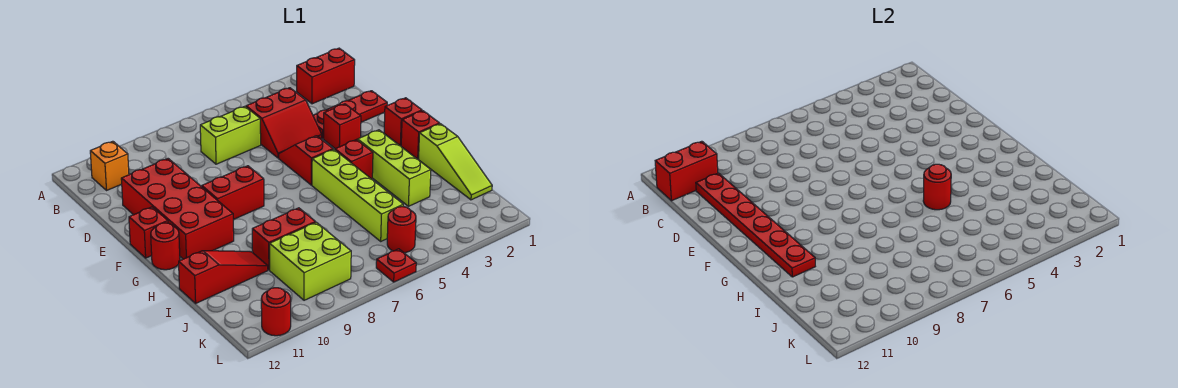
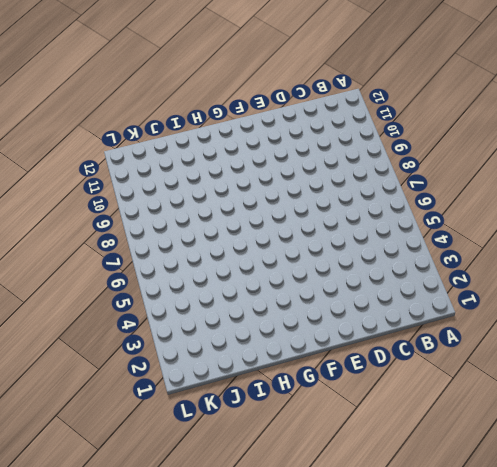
none -> red brick B1:B2 level 1
none -> orange brick B11 level 1
none -> red slope C4:D5 level 1 top C

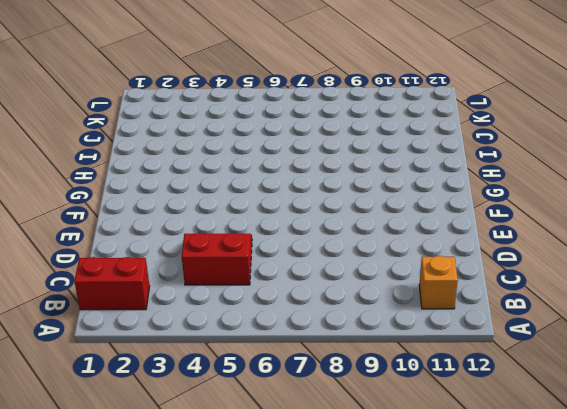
none -> lime brick C6:C7 level 1
none -> red plate D1:D3 level 1
none -> red brick D10:G11 level 1

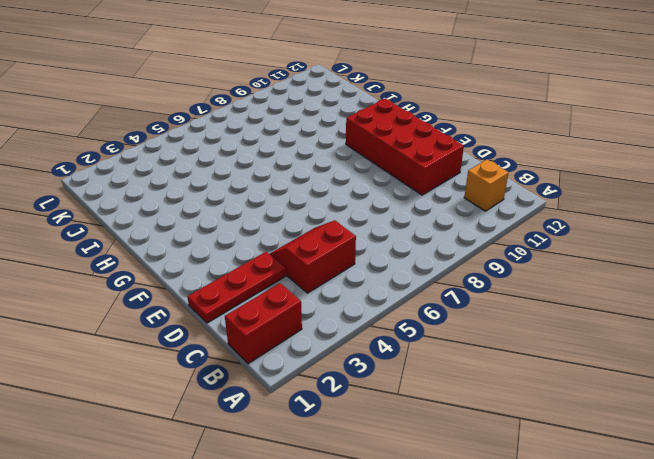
none -> lime brick C6:C7 level 1
none -> red brick E3 level 1
none -> red slope E5:F5 level 1 top F

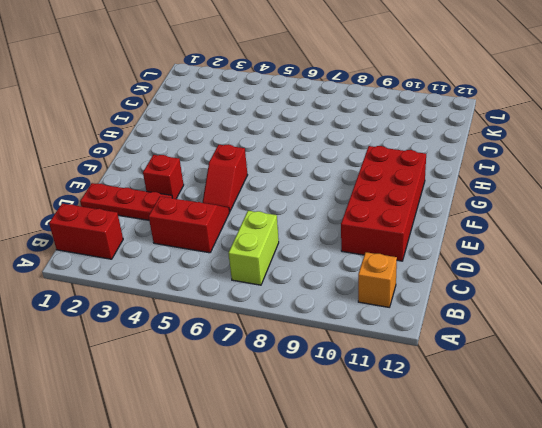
lime brick B7:C7 level 1 -> lime brick C6:C7 level 1
none -> red brick F1 level 1
none -> red brick F8:F9 level 1
none -> red brick F12 level 1

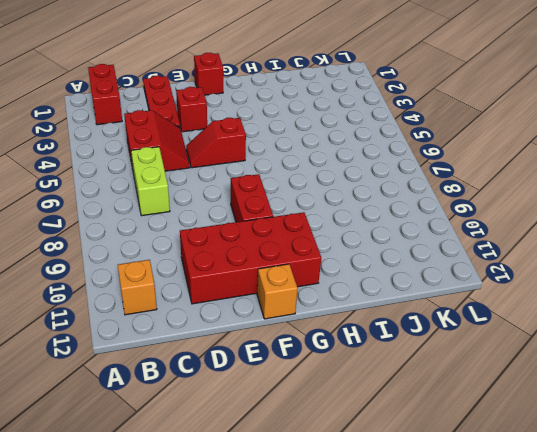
orange brick F12 level 1 -> red brick F12 level 1
none -> red brick G1 level 1
none -> lime brick G3:I3 level 1
none -> red brick G4 level 1

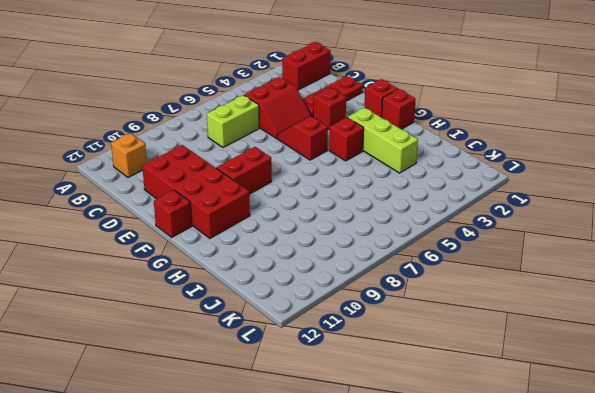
none -> lime brick G5:J5 level 1
none -> red round brick G12 level 1
none -> lime slope H1:J1 level 1 top H

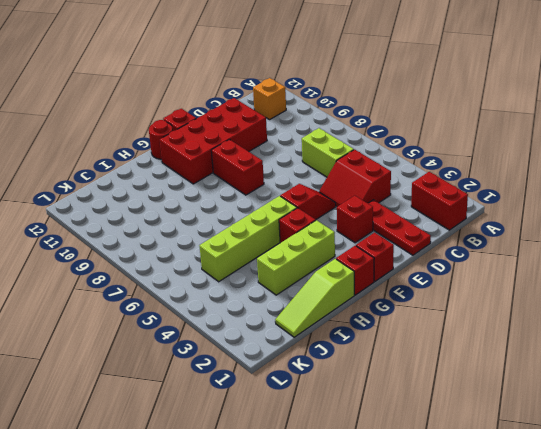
none -> red brick I8:I9 level 1
none -> red slope I10:I12 level 1 top 12
none -> lime brick J8:K9 level 1

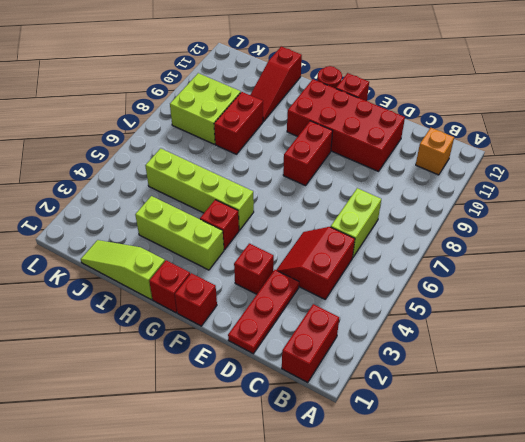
none -> red slope E5:F5 level 1 top F
none -> red round brick K5 level 1
none -> red plate L6 level 1

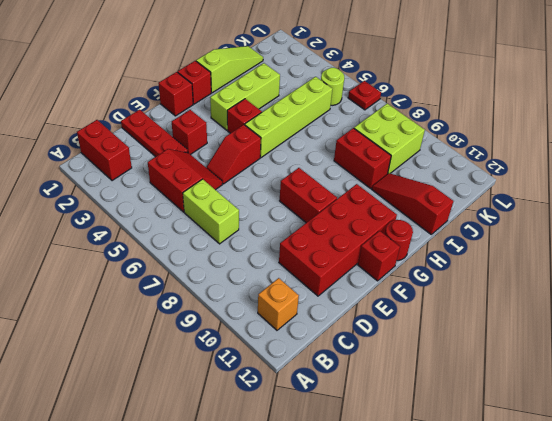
lime round brick K5 level 1 -> red round brick K5 level 1
none -> red round brick L11 level 1
none -> red brick B11:B12 level 2
none -> red plate C11:H11 level 2

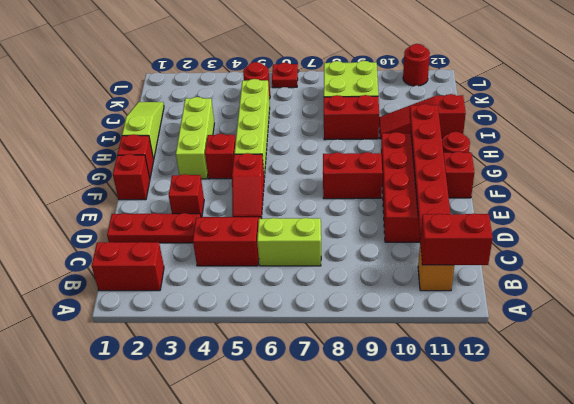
none -> red round brick H5 level 2

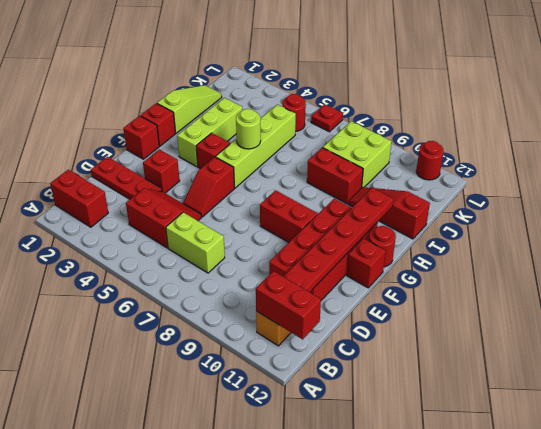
lime round brick H5 level 2 -> red round brick H5 level 2

